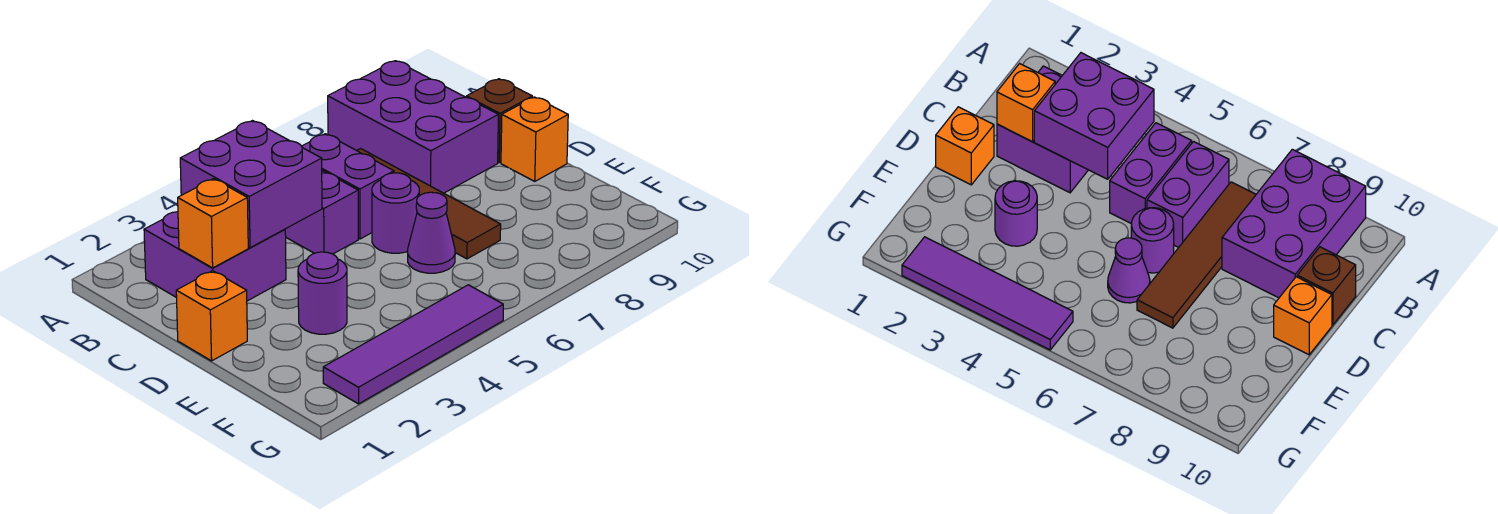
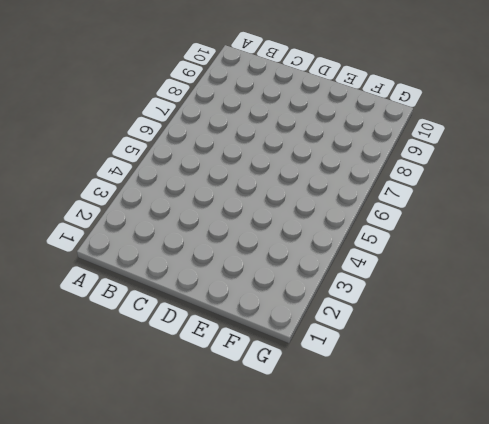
none -> purple brick A8:C9 level 1
none -> purple brick B2:C3 level 1
none -> purple brick B5:C5 level 1

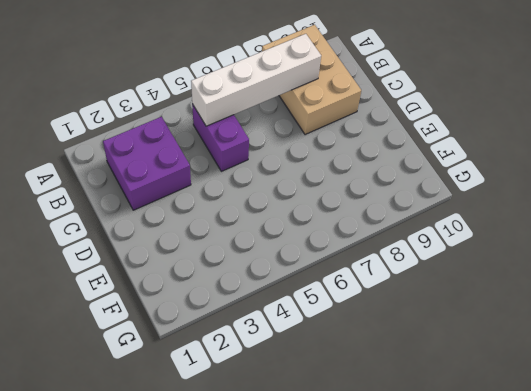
tan brick A8:C9 level 1 -> purple brick A8:C9 level 1
white brick B5:B8 level 2 -> none
none -> purple brick B6:C6 level 1
none -> brown tile B7:E7 level 1
none -> brown brick C10 level 1

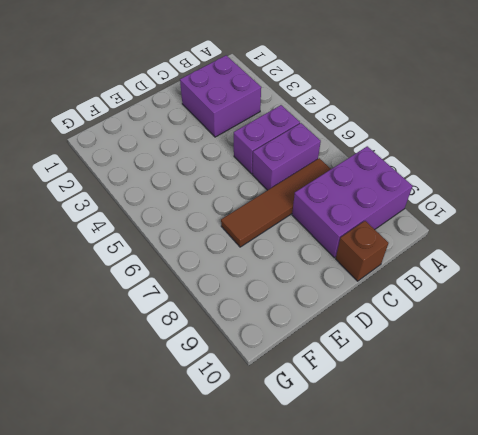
none -> orange brick D1 level 1
none -> purple round brick D6 level 1
none -> orange brick D10 level 1

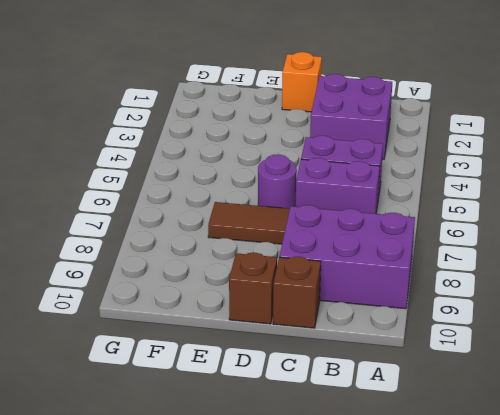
brown brick D10 level 1 -> orange brick D10 level 1
none -> purple round brick E3 level 1
none -> purple cone E6 level 1
none -> purple tile G2:G5 level 1

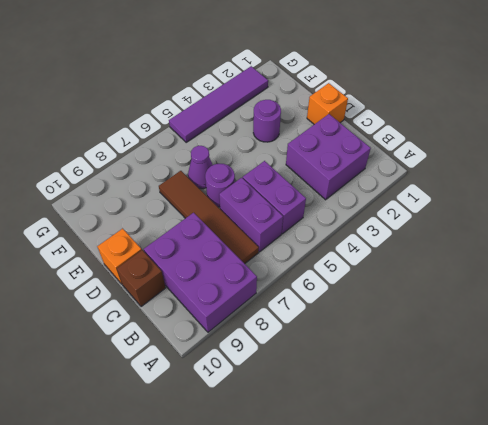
none -> purple brick B3:C4 level 2
none -> orange brick C2 level 2

